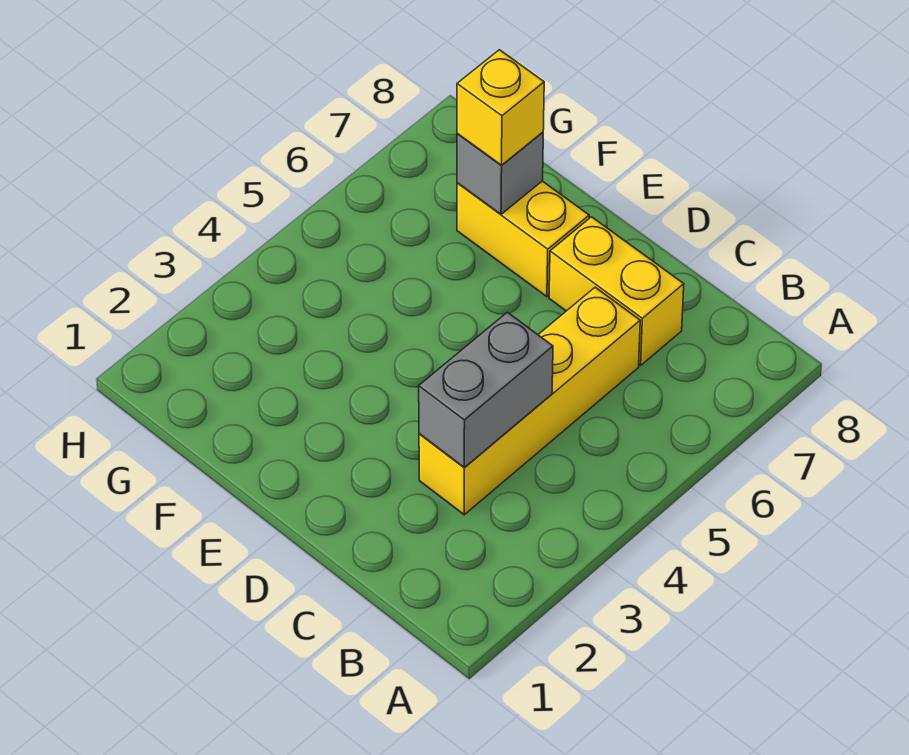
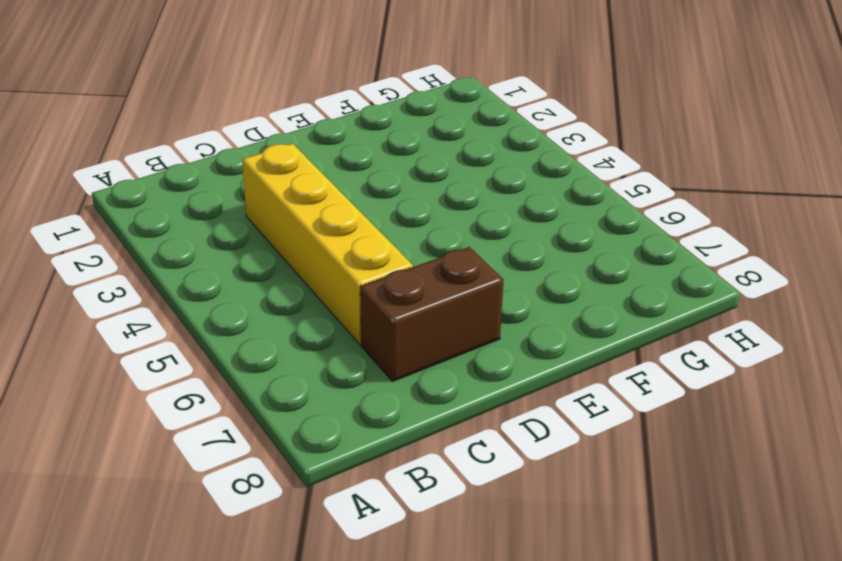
brown brick C7:D7 level 1 -> yellow brick C7:D7 level 1
none -> yellow brick E7:F7 level 1
none -> grey brick C3:C4 level 2

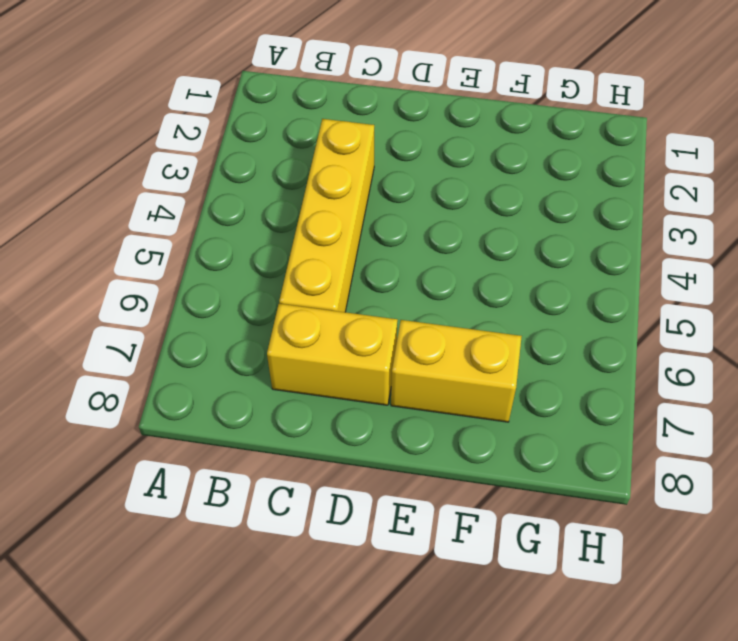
none -> grey brick C3:C4 level 2
none -> grey brick F7 level 2

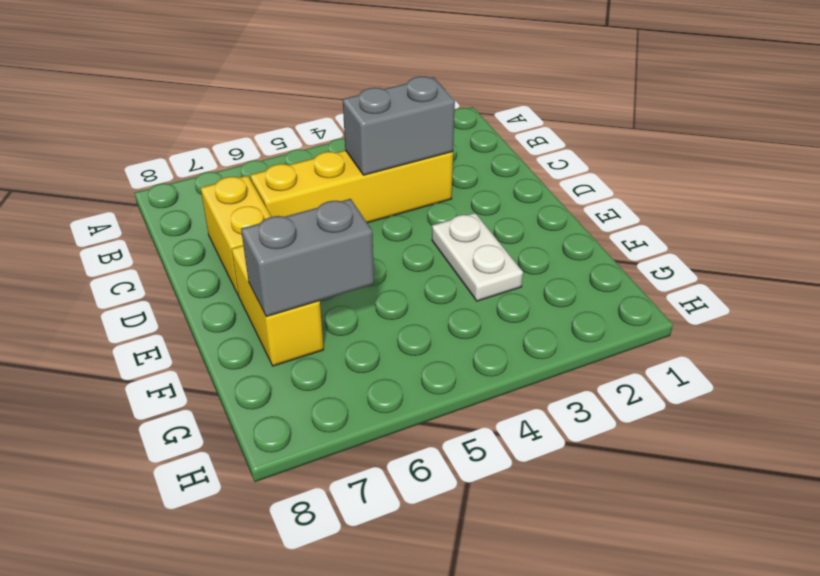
white plate E3:F3 level 1 -> none
grey brick F6:F7 level 2 -> grey brick F7 level 2
none -> yellow brick F7 level 3

